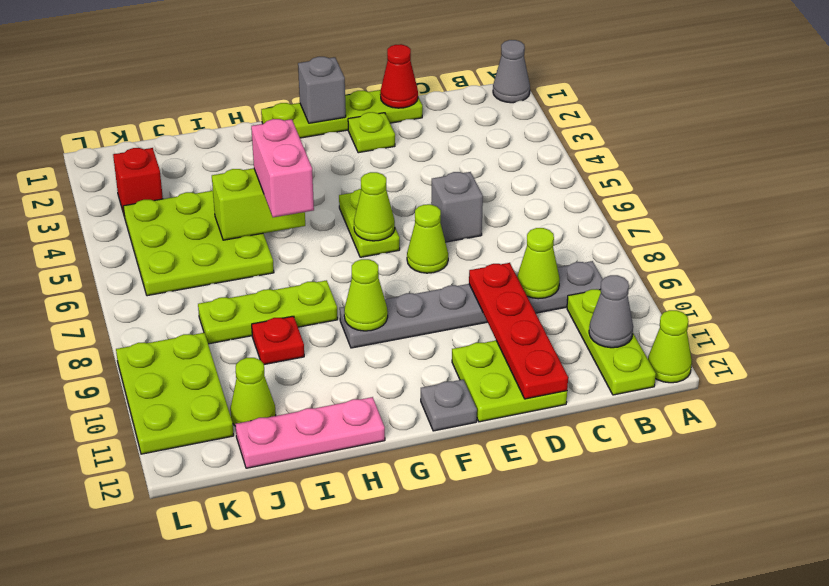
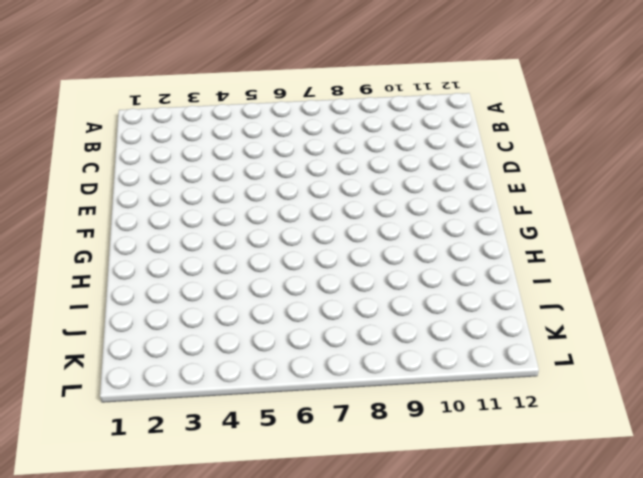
none -> grey cone A1 level 1
none -> lime cone A12 level 1
none -> grey plate B9:G9 level 1

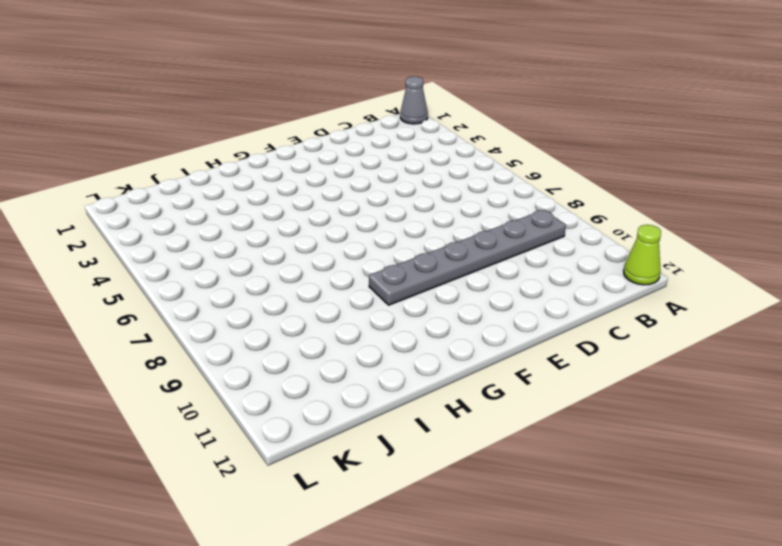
none -> lime plate B10:B12 level 1
none -> lime plate D1:G1 level 1
none -> grey brick D6 level 1

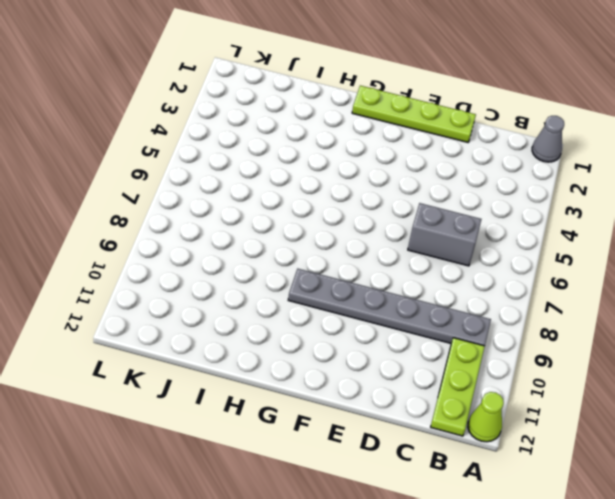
grey brick C6:D6 level 1 -> grey brick D6 level 1
none -> lime plate D11:E12 level 1
none -> lime plate E2 level 1
none -> lime cone E7 level 1

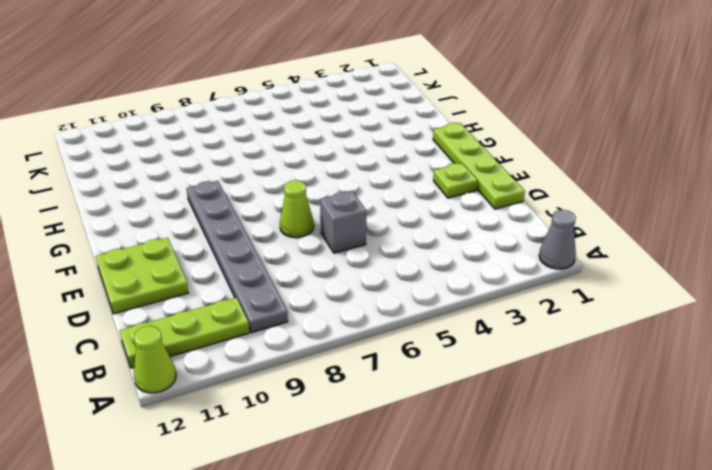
none -> lime plate F5:F6 level 1
none -> grey plate F12 level 1
none -> lime plate H8:J8 level 1

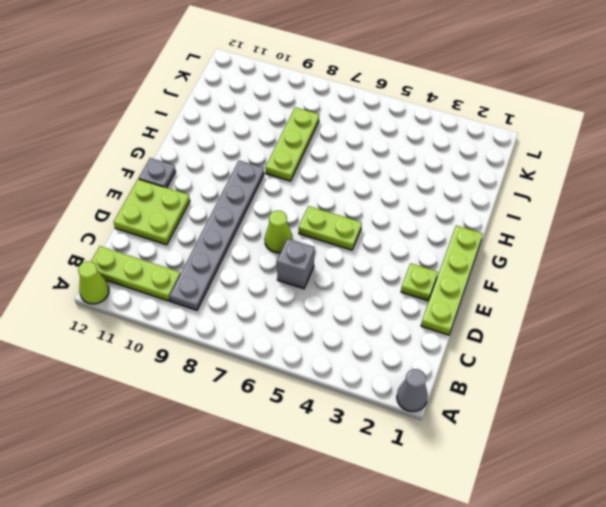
none -> pink plate H12:J12 level 1
none -> lime plate I4:K6 level 1
none -> red plate I9 level 1

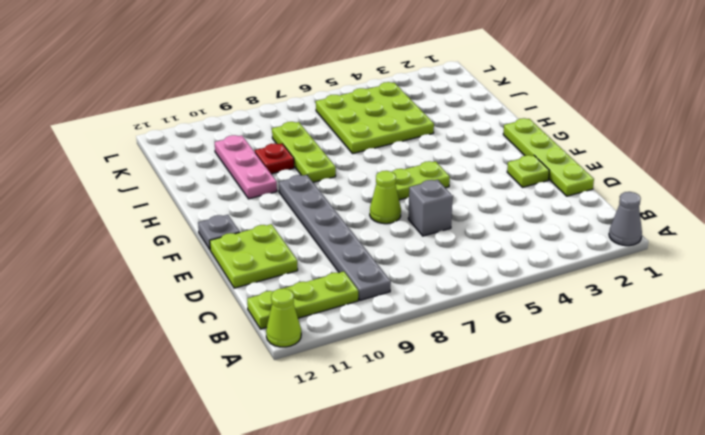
pink plate H10:J10 level 1 -> pink plate H12:J12 level 1
none -> lime cone J11 level 1
none -> red brick K3 level 1
none -> lime plate K9:L11 level 1

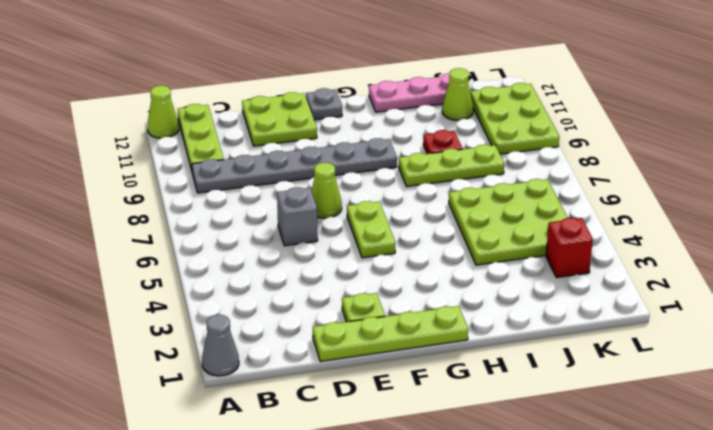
none -> grey cone B11 level 2
none -> lime cone C9 level 2
none -> red cone D1 level 2

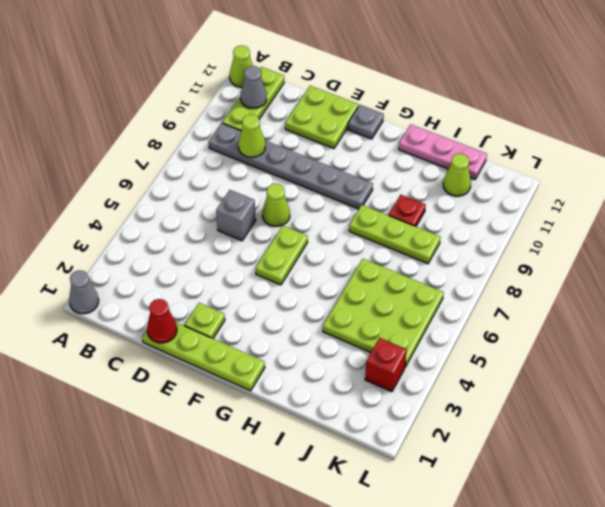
none -> lime plate K9:L11 level 1
none -> red plate D9:D12 level 2
none -> grey brick F1 level 2

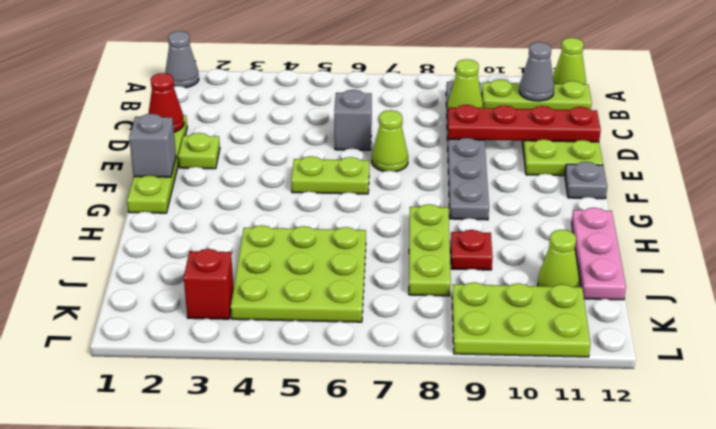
none -> lime cone F6 level 2
none -> lime cone G9 level 2
none -> lime brick H5:I5 level 2

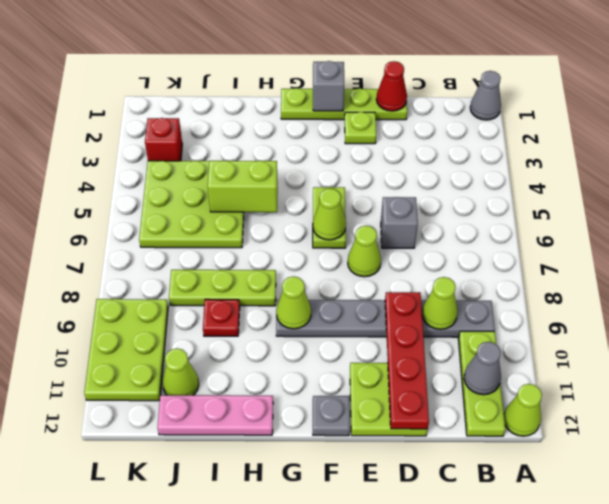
none -> pink brick H5:H6 level 3

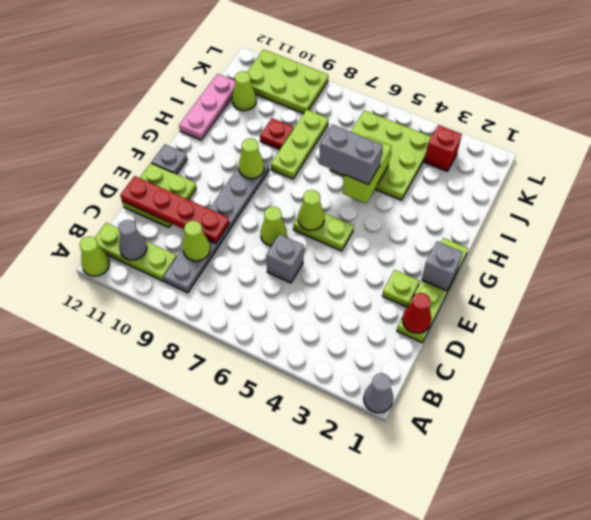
grey brick H5:H6 level 3 -> pink brick H5:H6 level 3

